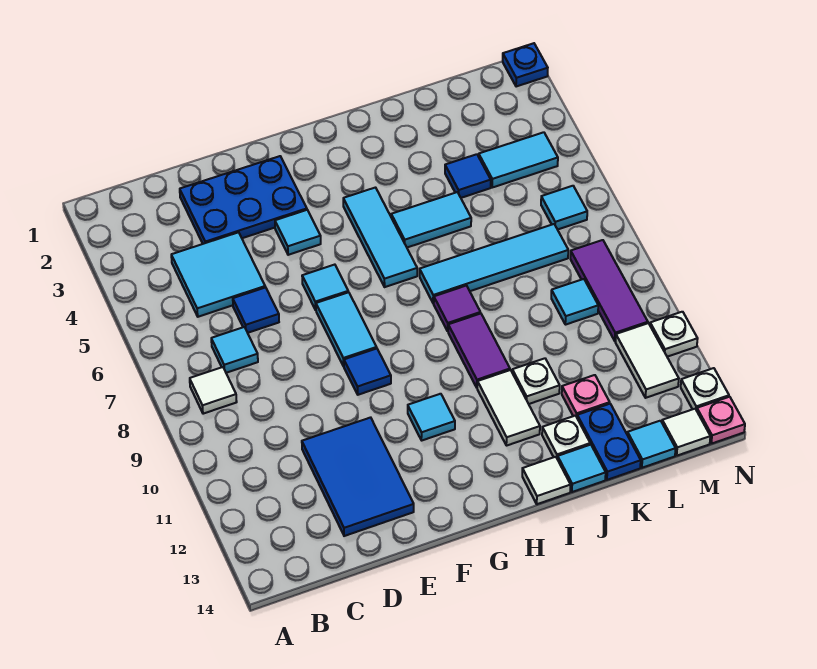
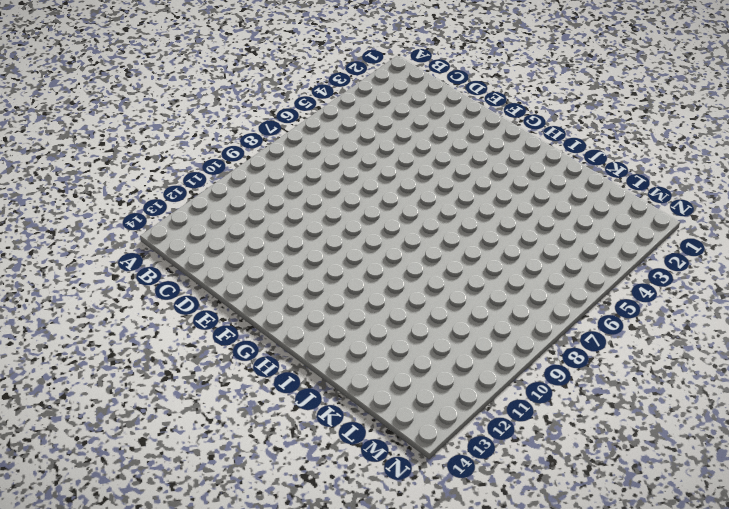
none -> white tile B8 level 1
none -> cyan tile C4:D5 level 1
none -> cyan tile C7 level 1
none -> blue plate D2:F3 level 1

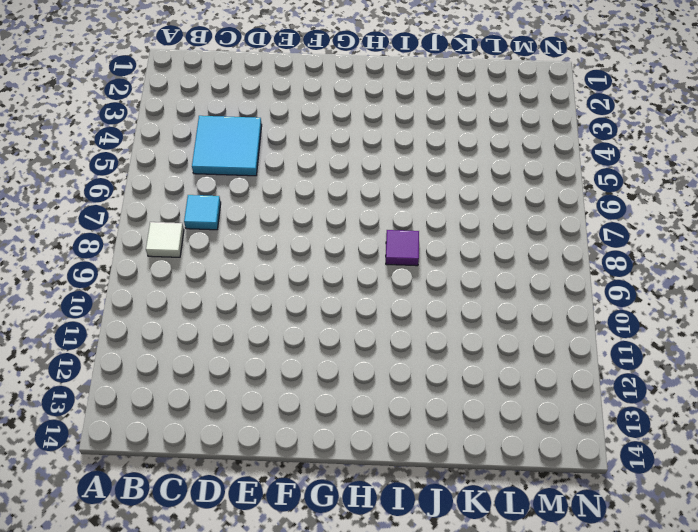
none -> blue plate D2:F3 level 1
none -> blue tile D6 level 1
none -> blue tile D11:E13 level 1
none -> cyan tile F4 level 1

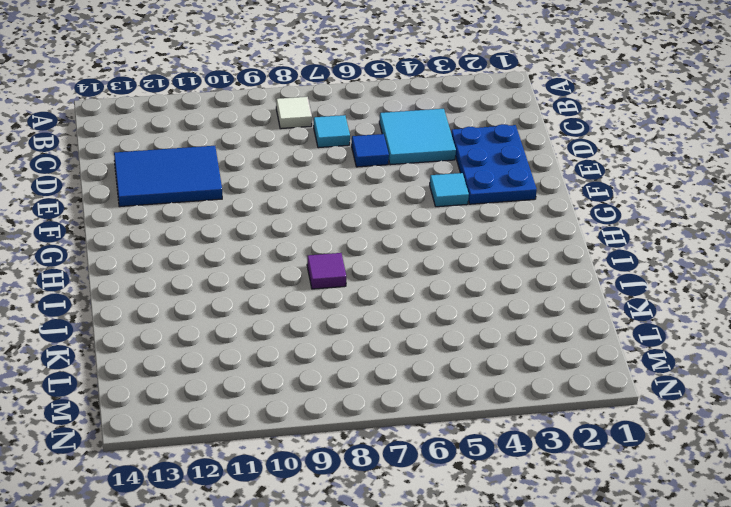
none -> cyan tile F6 level 1
none -> cyan tile F7:F8 level 1
none -> blue tile F9 level 1
none -> cyan tile G11 level 1

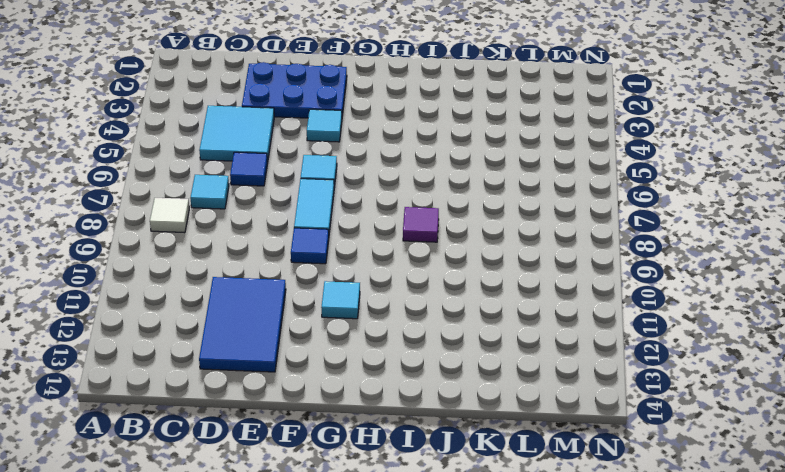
none -> cyan tile H4:H6 level 1
none -> cyan tile I5:J5 level 1
none -> cyan tile I7:L7 level 1
none -> purple tile I9:I10 level 1

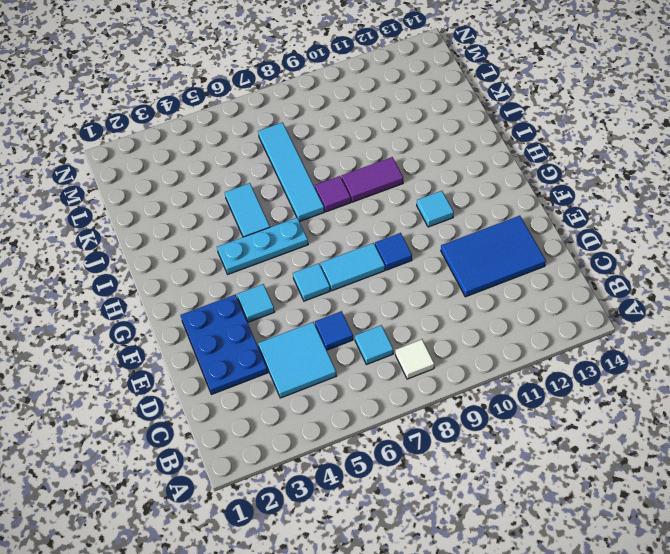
cyan plate H4:H6 level 1 -> cyan tile H4:H6 level 1
none -> white tile I11:I12 level 1
none -> white tile I14 level 1
none -> white plate J11 level 1
none -> white plate J13 level 1

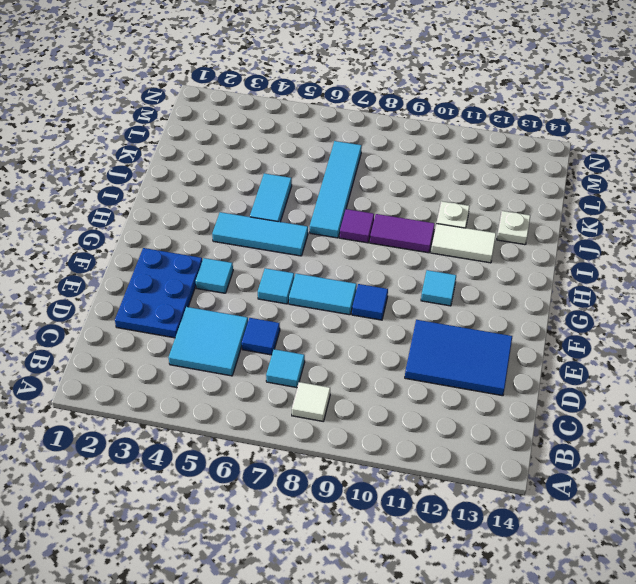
none -> white tile I14 level 1
none -> cyan tile J14 level 1
none -> blue tile K4 level 1
none -> pink plate K12 level 1

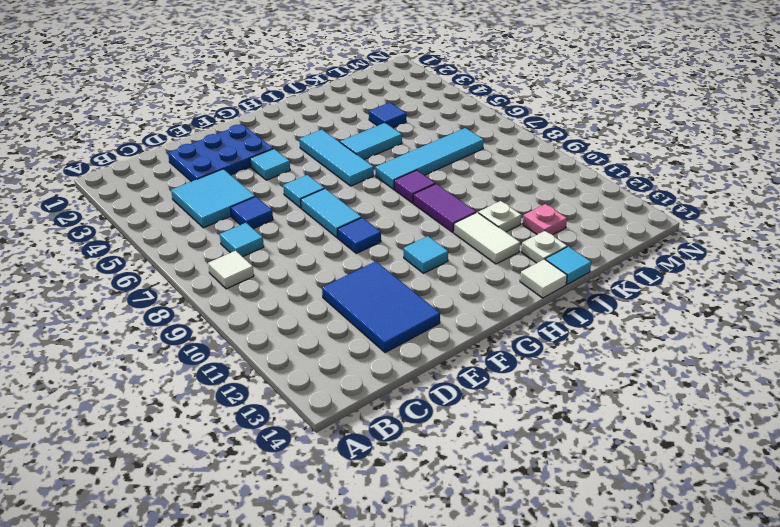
none -> blue plate K13:K14 level 1
none -> cyan tile L4:M4 level 1
none -> cyan tile L9 level 1
none -> cyan tile L14 level 1

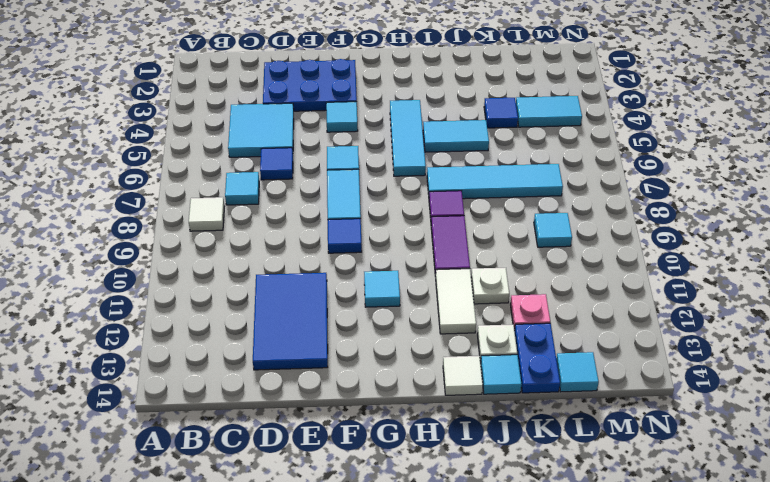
none -> cyan tile M6 level 1
none -> purple tile M8:M10 level 1
none -> white tile M11:M12 level 1
none -> white tile M14 level 1

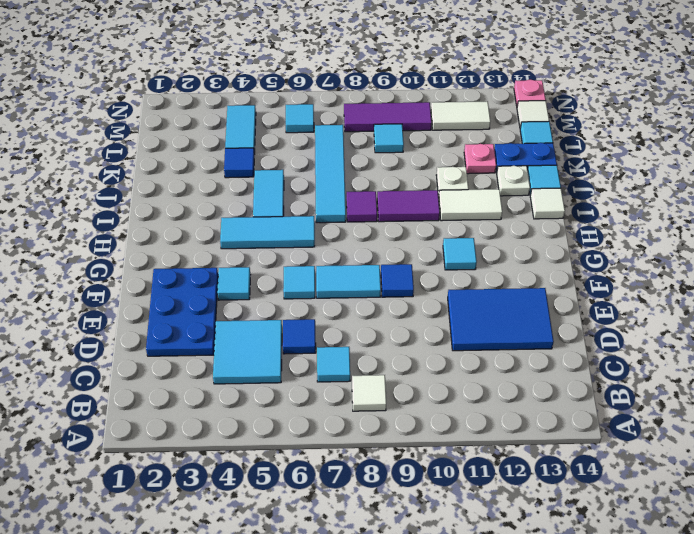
none -> blue plate N1 level 1
none -> white plate N11 level 1
none -> white plate N13 level 1

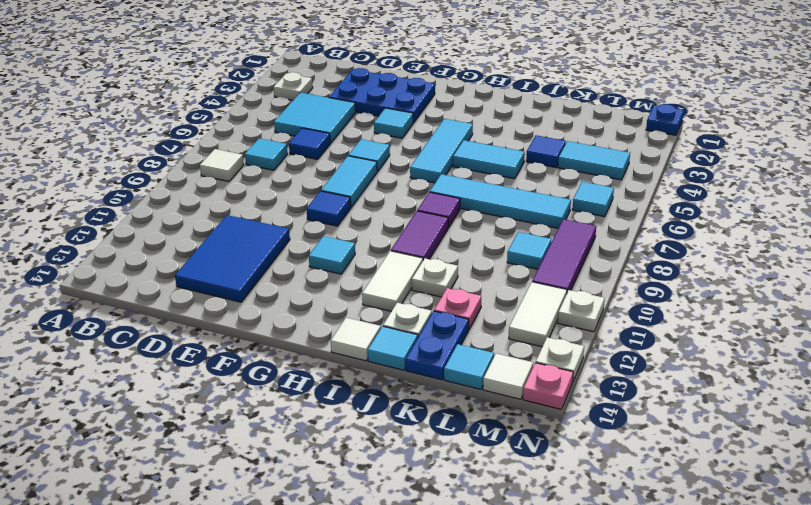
white plate B3 level 1 -> none

